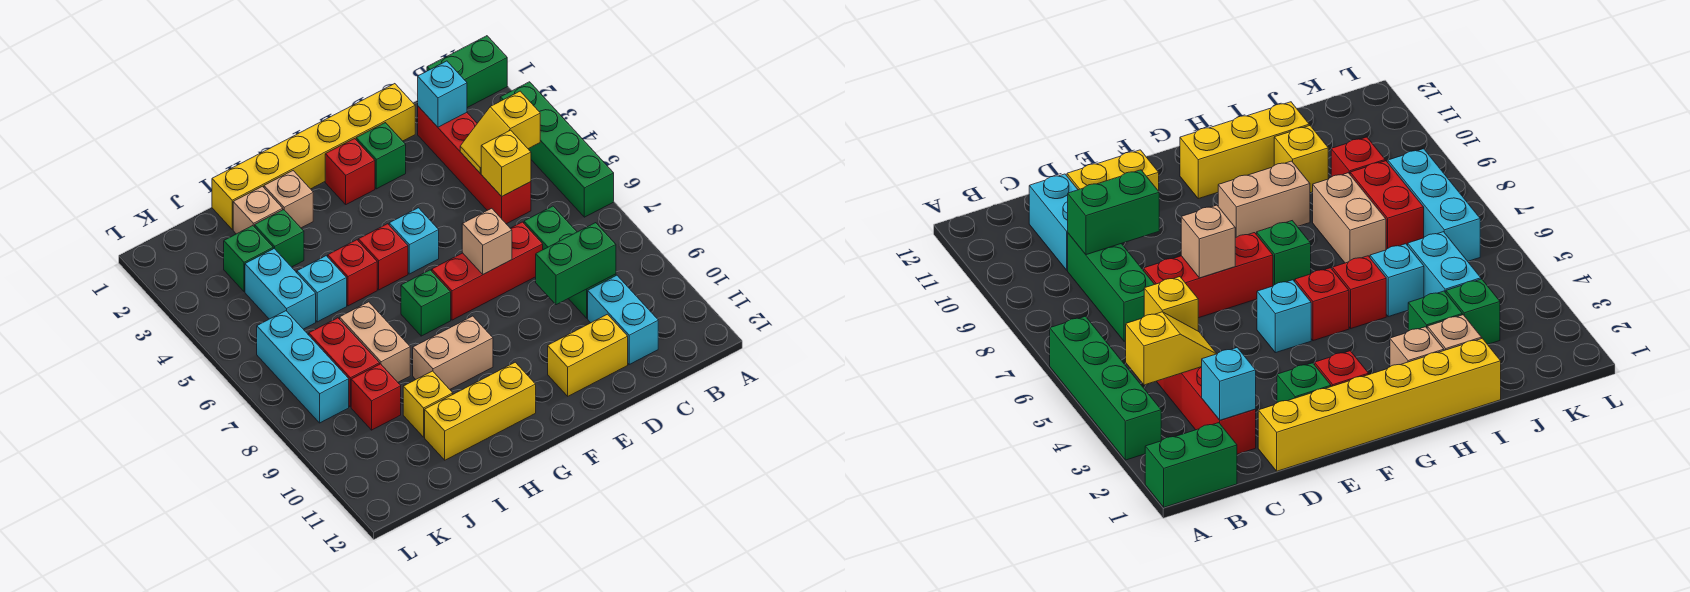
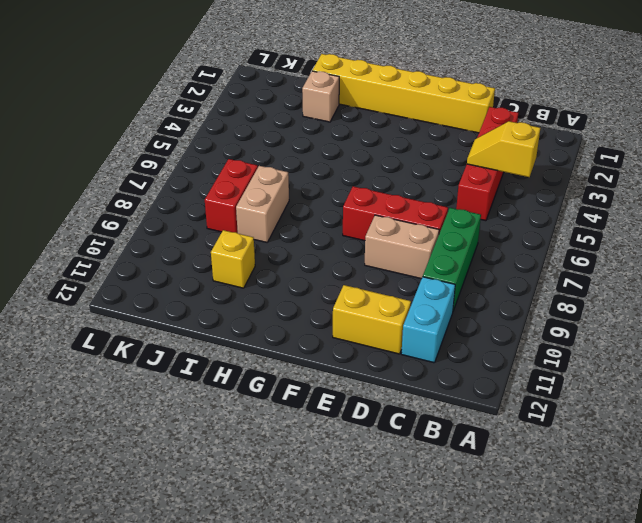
tan brick D8:E8 level 1 -> tan brick G9:H9 level 1
none -> green brick A1:B1 level 1
none -> green brick A3:A6 level 1
none -> green brick E2 level 1
none -> red brick F2 level 1

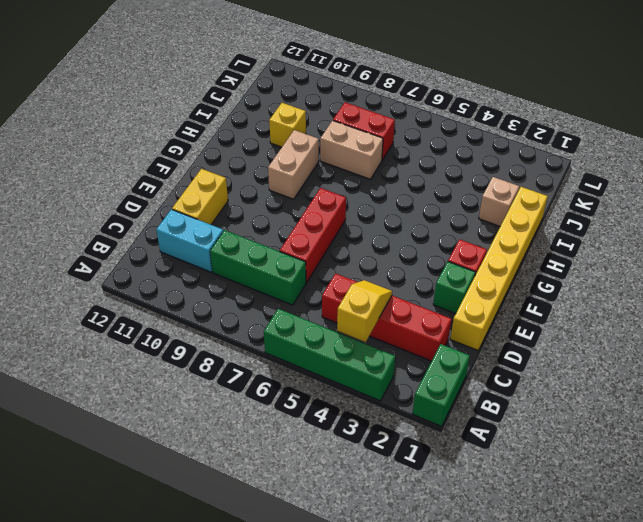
none -> cyan brick F5 level 1
none -> red brick G5 level 1
none -> green brick G7 level 1
none -> yellow brick G11:I11 level 1

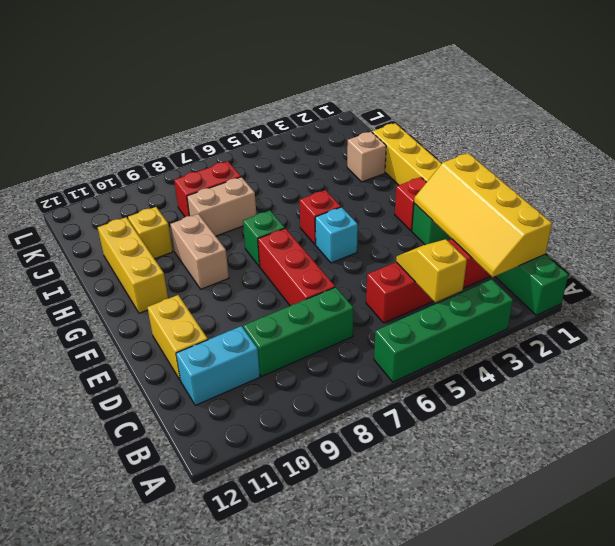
yellow slope B1:E2 level 2 top 1 -> cyan brick C2 level 2
none -> tan brick H2 level 1
none -> red brick H5 level 1
none -> green brick I3 level 1
none -> cyan brick I5 level 1

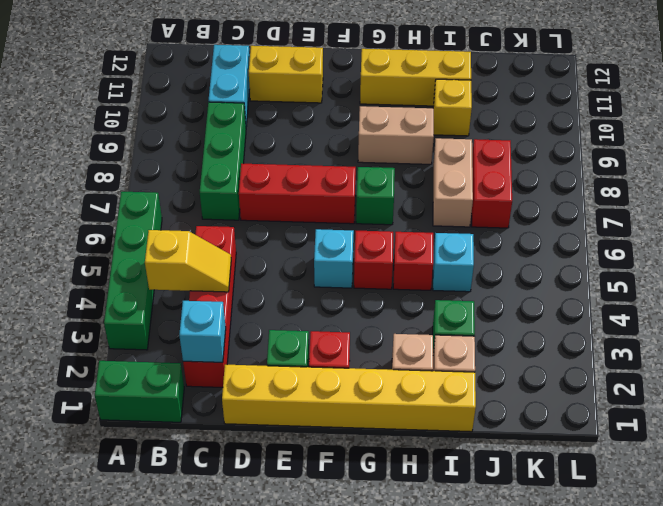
none -> green brick J3 level 1
none -> cyan brick J4:J5 level 1
none -> red brick J9 level 1
none -> cyan brick K6:K8 level 1

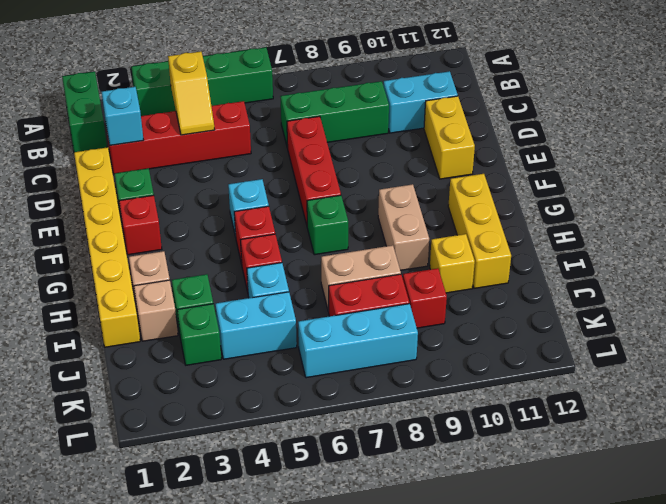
none -> yellow brick C5 level 2
none -> green brick C9:D9 level 2
none -> tan brick E7 level 2

